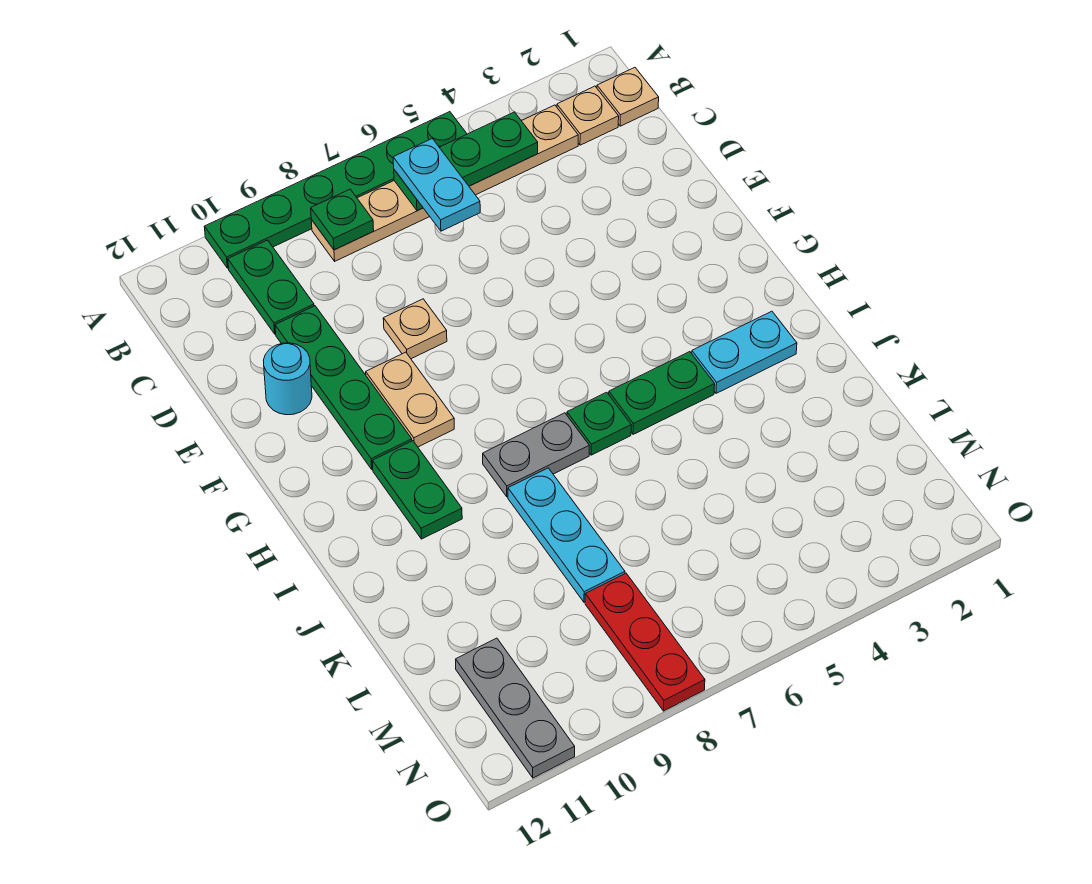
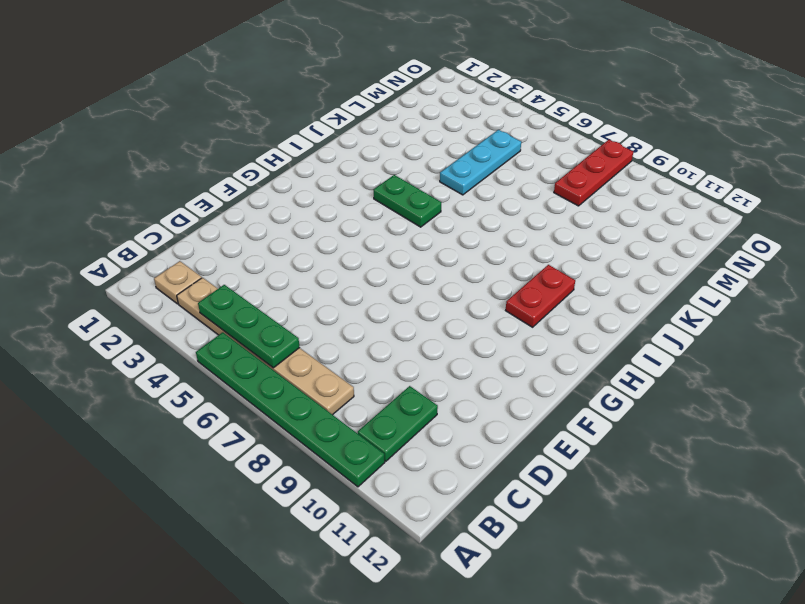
red plate H10:I10 level 1 -> green plate H10:I10 level 1
cyan plate K5:M5 level 1 -> cyan plate J8:L8 level 1
none -> tan plate B1 level 1
none -> green plate D10:G10 level 1
none -> tan plate E8 level 1

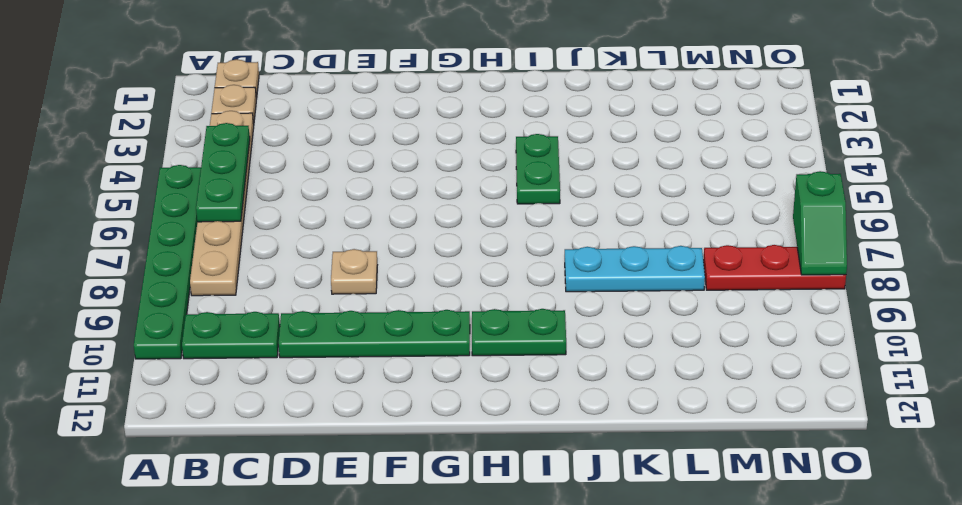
green slope O7:O8 level 2 top 7 -> none
none -> cyan round brick E11 level 1
none -> tan plate F9:G9 level 1
none -> cyan plate I2:I3 level 1

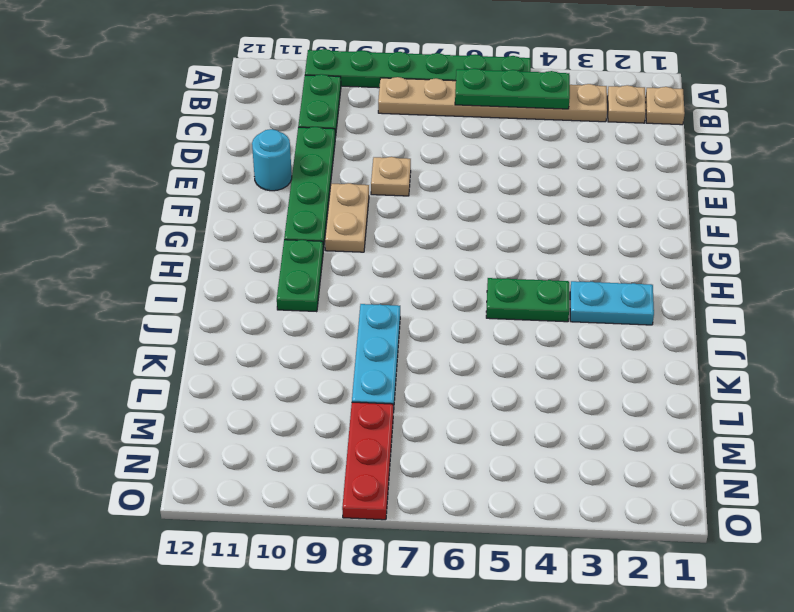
none -> green plate I6 level 1
none -> grey plate I7:I8 level 1
none -> grey plate M11:O11 level 1

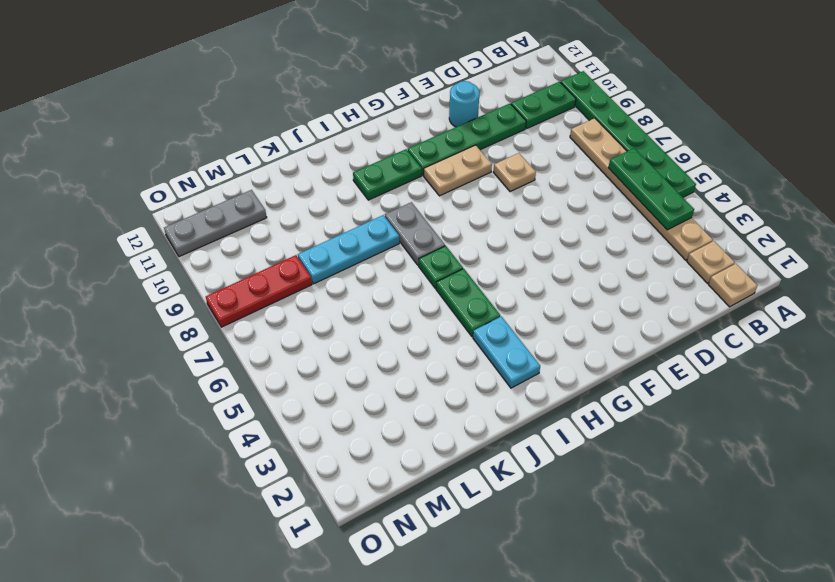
none -> green plate B8 level 2
none -> cyan plate B6:C6 level 3

